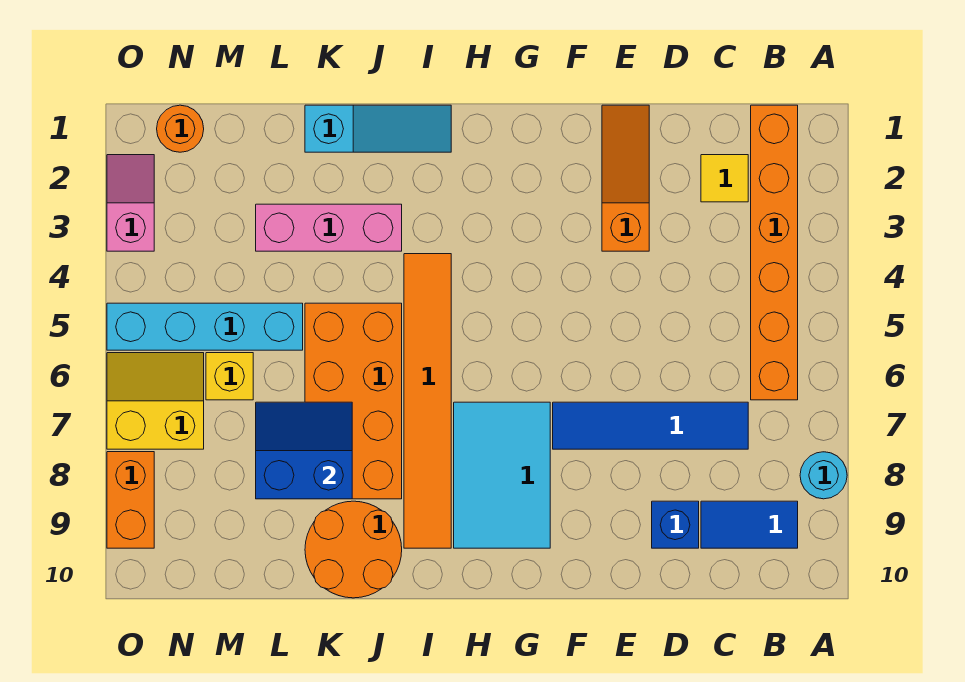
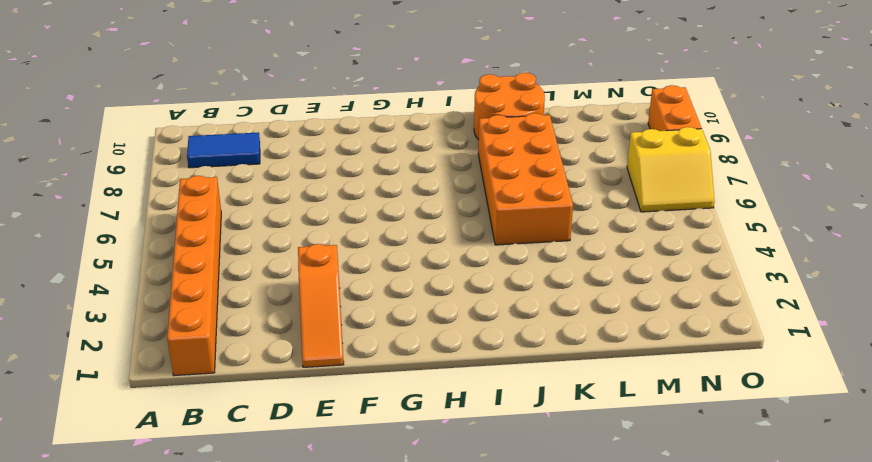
none -> cyan round brick A8 level 1
none -> yellow tile C2 level 1
none -> blue tile C7:F7 level 1

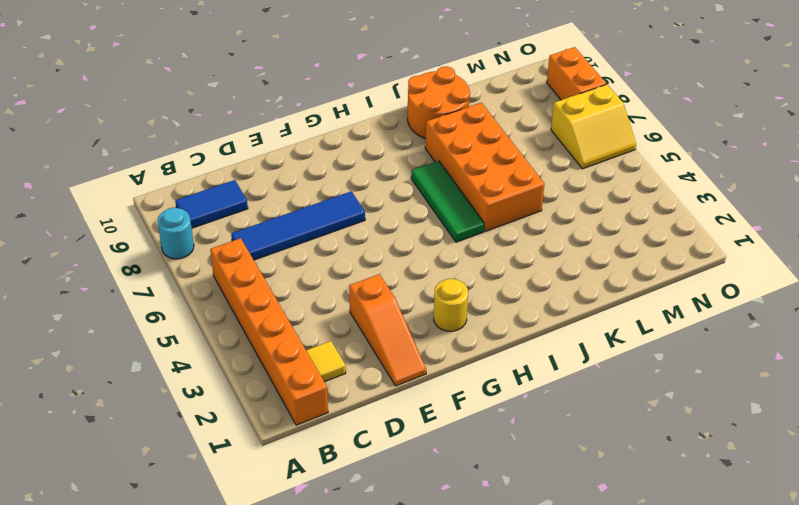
yellow round brick G2 level 1 -> none
green tile I5:I7 level 1 -> orange tile I4:I9 level 1
none -> blue brick D9 level 1
none -> cyan tile G7:H9 level 1
none -> cyan slope I1:K1 level 1 top K

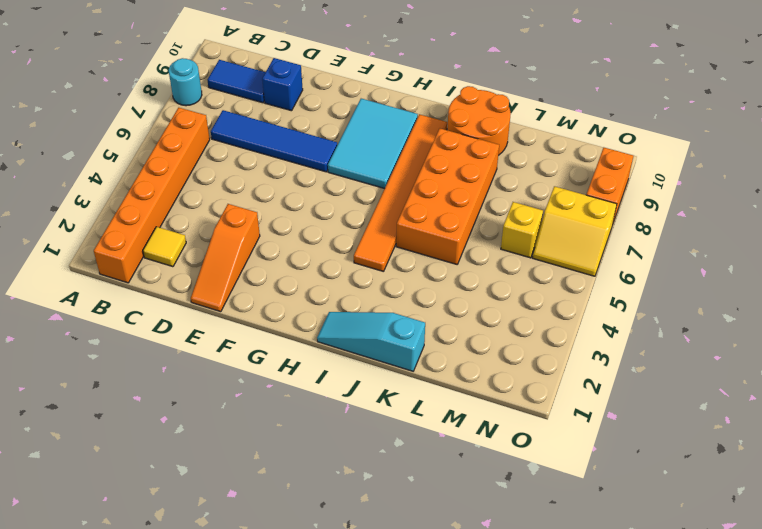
none -> pink brick J3:L3 level 1
none -> cyan brick L5:O5 level 1
none -> orange round brick N1 level 1

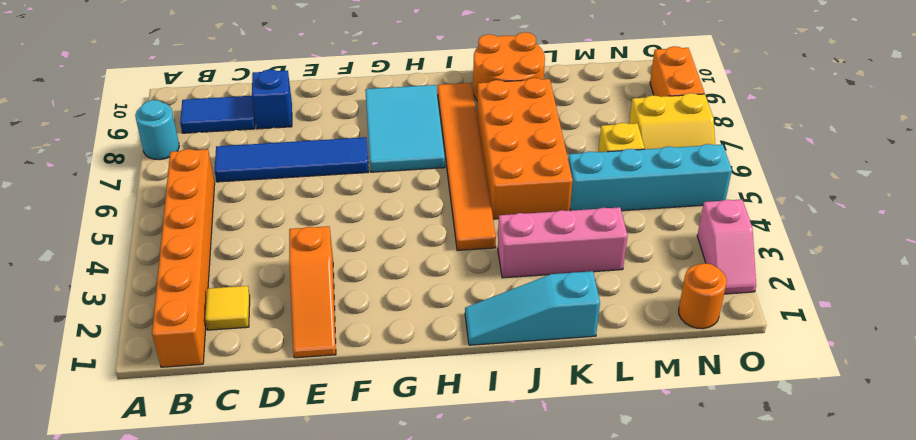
none -> blue slope K7:L8 level 2 top 8

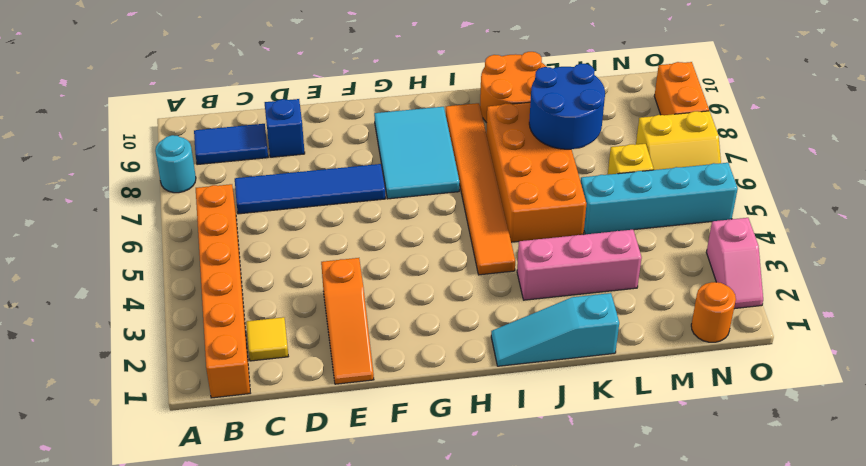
blue round brick K7:L8 level 2 -> blue slope K7:L8 level 2 top 8

